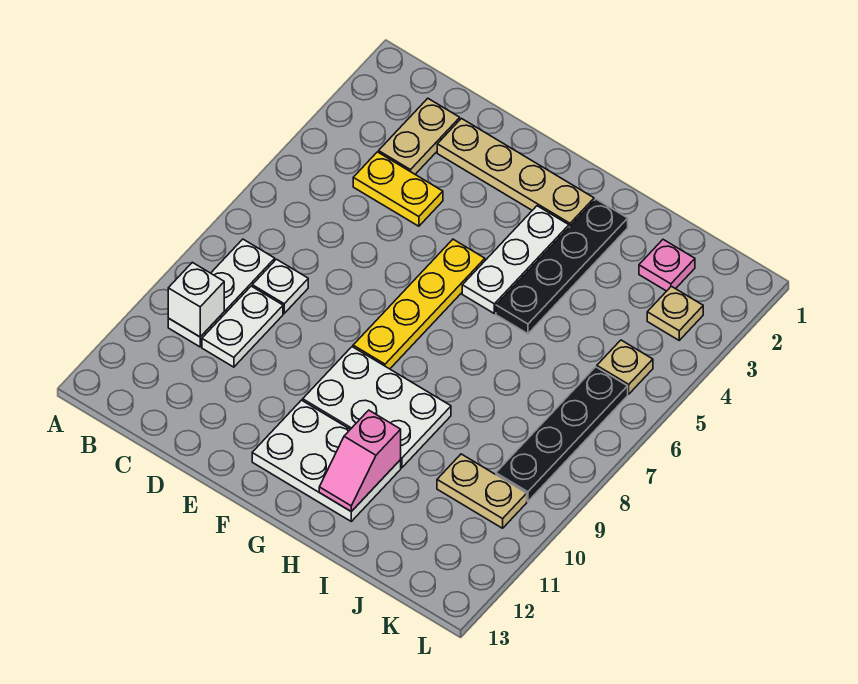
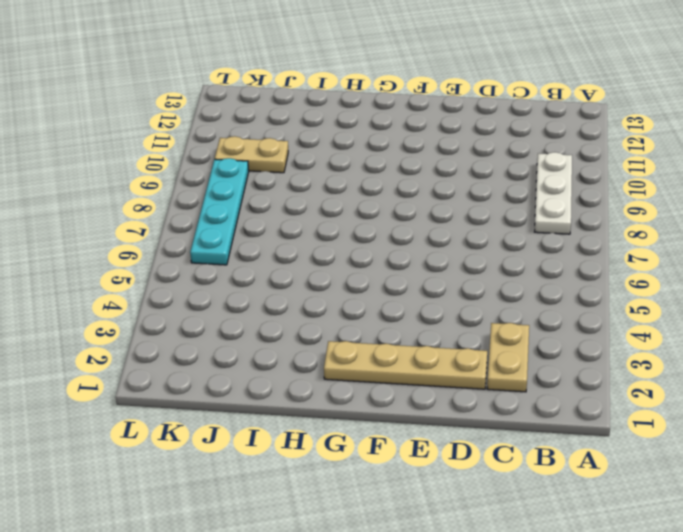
cyan plate K6:K9 level 1 -> black plate K6:K9 level 1
none -> yellow plate C4:D4 level 1
none -> white plate C8 level 1
none -> white plate C9:C10 level 1

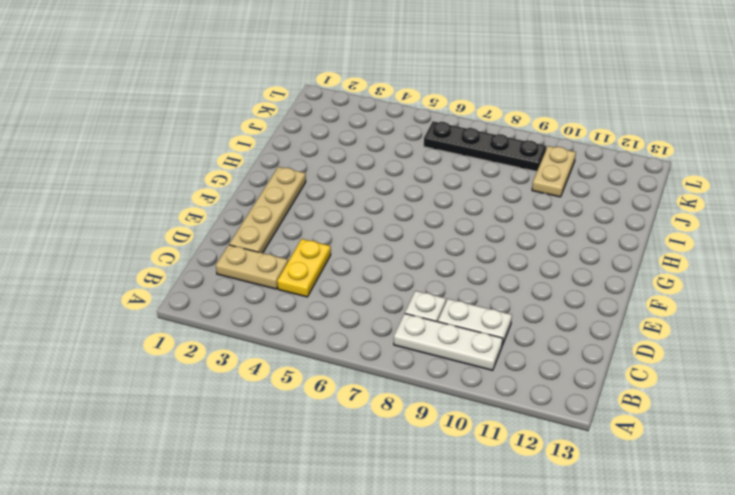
none -> yellow plate F5:F8 level 1
none -> white plate F9:H10 level 1
none -> white plate F11:H12 level 1

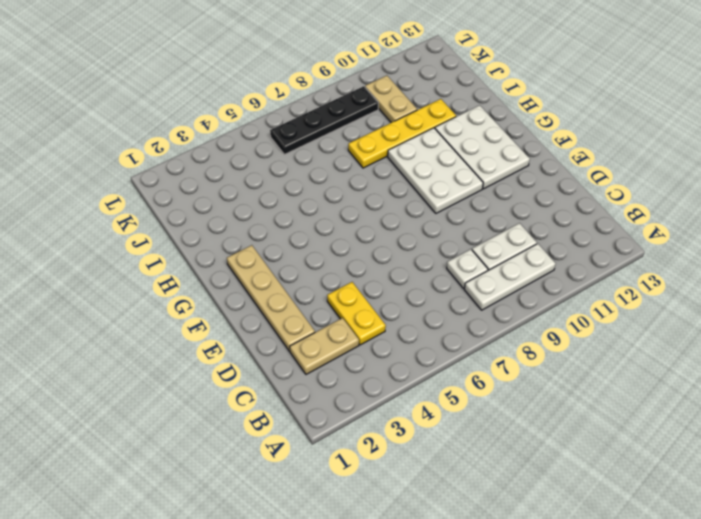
yellow plate I8:I11 level 1 -> yellow plate F5:F8 level 1
none -> white plate G3:G5 level 1
none -> black plate H2:H5 level 1
none -> pink plate J2 level 1

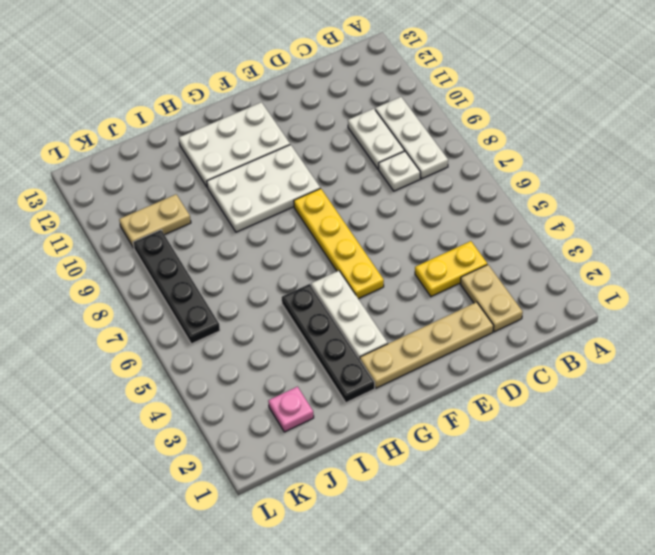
none -> tan plate K3 level 1
none -> tan plate K5 level 1
none -> white brick B10 level 2

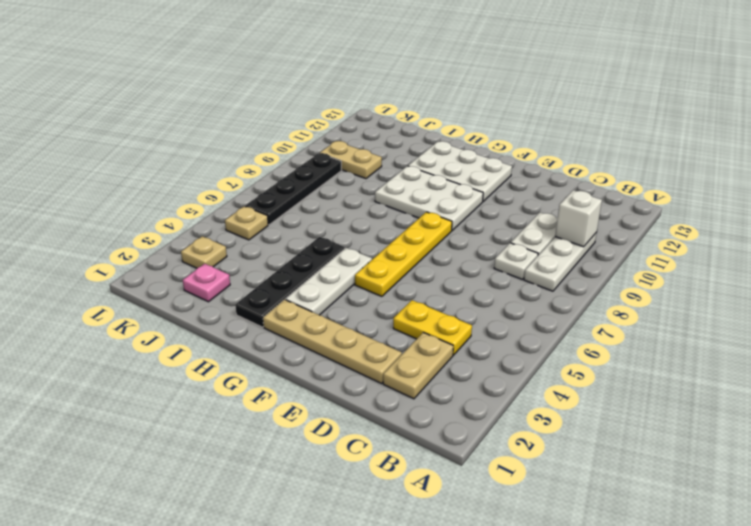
none -> pink slope H11:H12 level 2 top 11

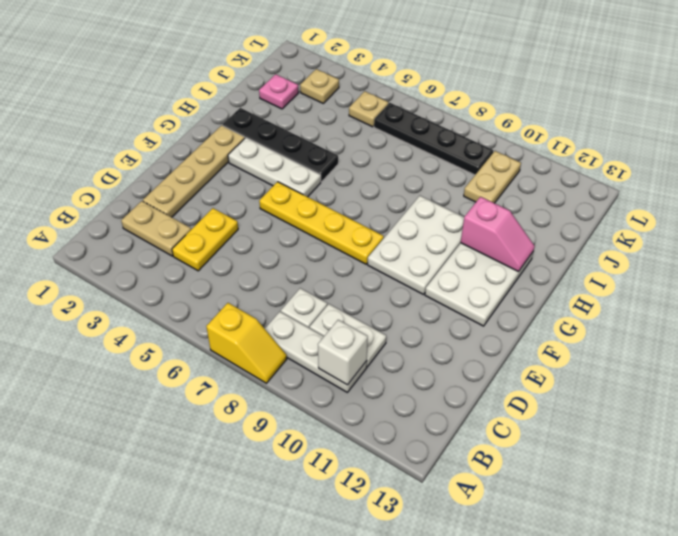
yellow slope A7:A8 level 1 top 7 -> none

